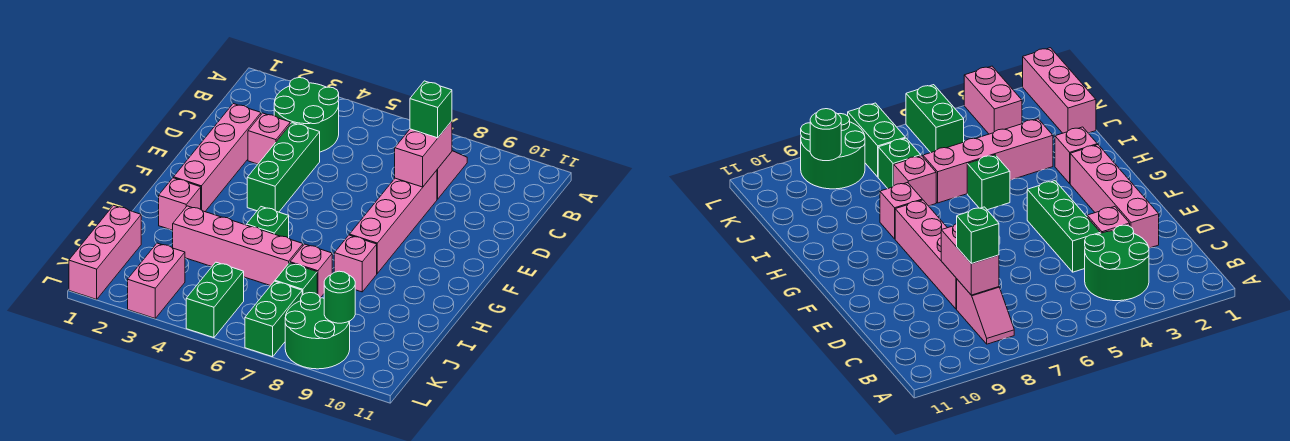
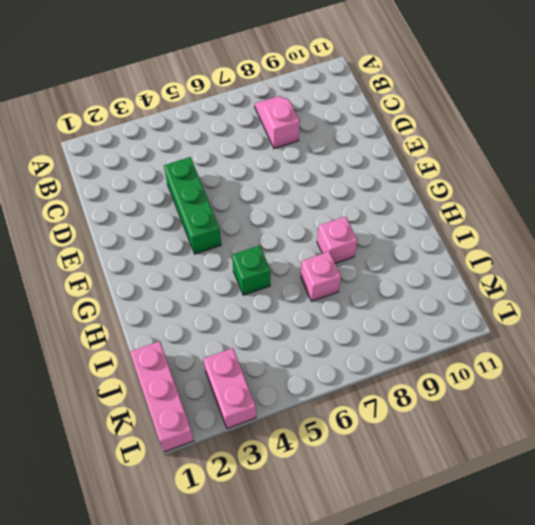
none -> green round brick B3:C4 level 1
none -> pink brick D2:G2 level 1
none -> pink brick D3 level 1

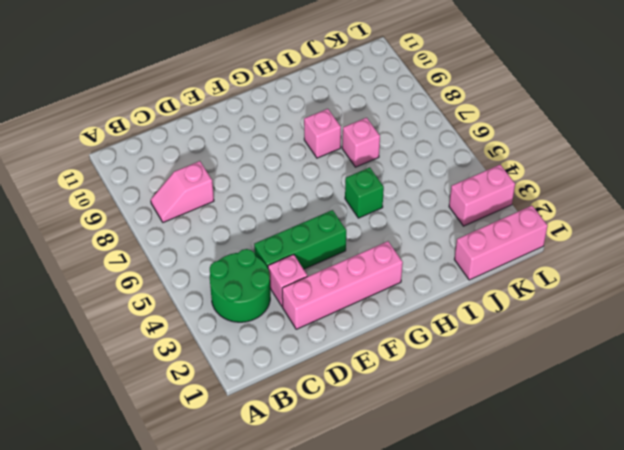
none -> pink brick D8:G8 level 1
none -> pink brick H2 level 1
none -> pink brick I3:I6 level 1

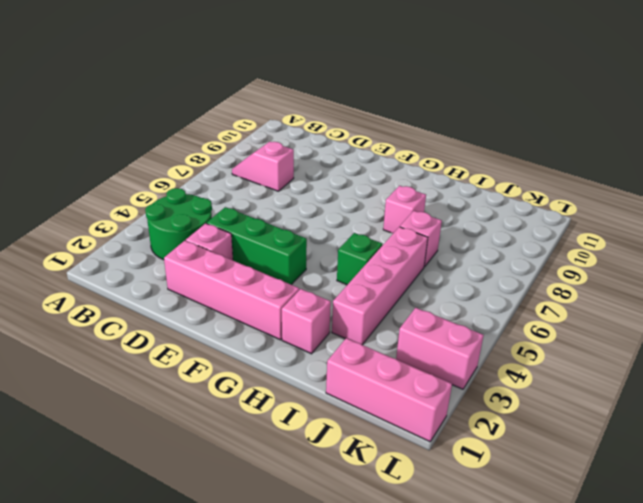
none -> pink brick D8:G8 level 1
none -> green brick J7 level 1
none -> green brick K5:L5 level 1

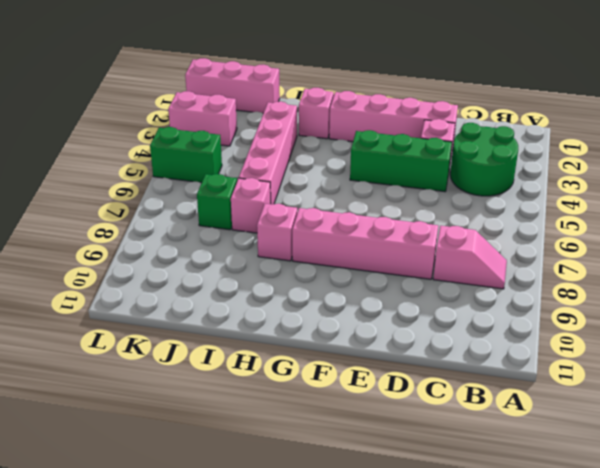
none -> green brick H5 level 1
none -> green brick K7:L7 level 1
none -> green round brick K8:L9 level 1

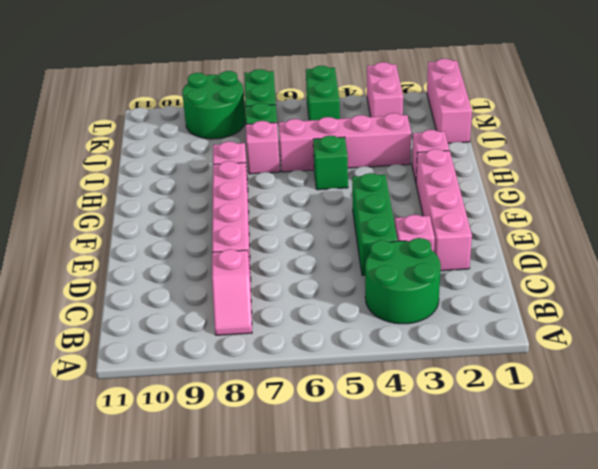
none -> pink brick C8:D8 level 2
none -> green round brick K9 level 2
none -> green brick C8 level 3

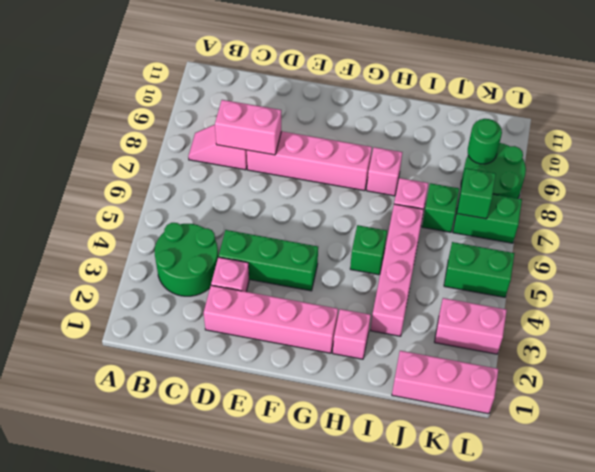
green brick K7 level 2 -> green brick C8 level 3

